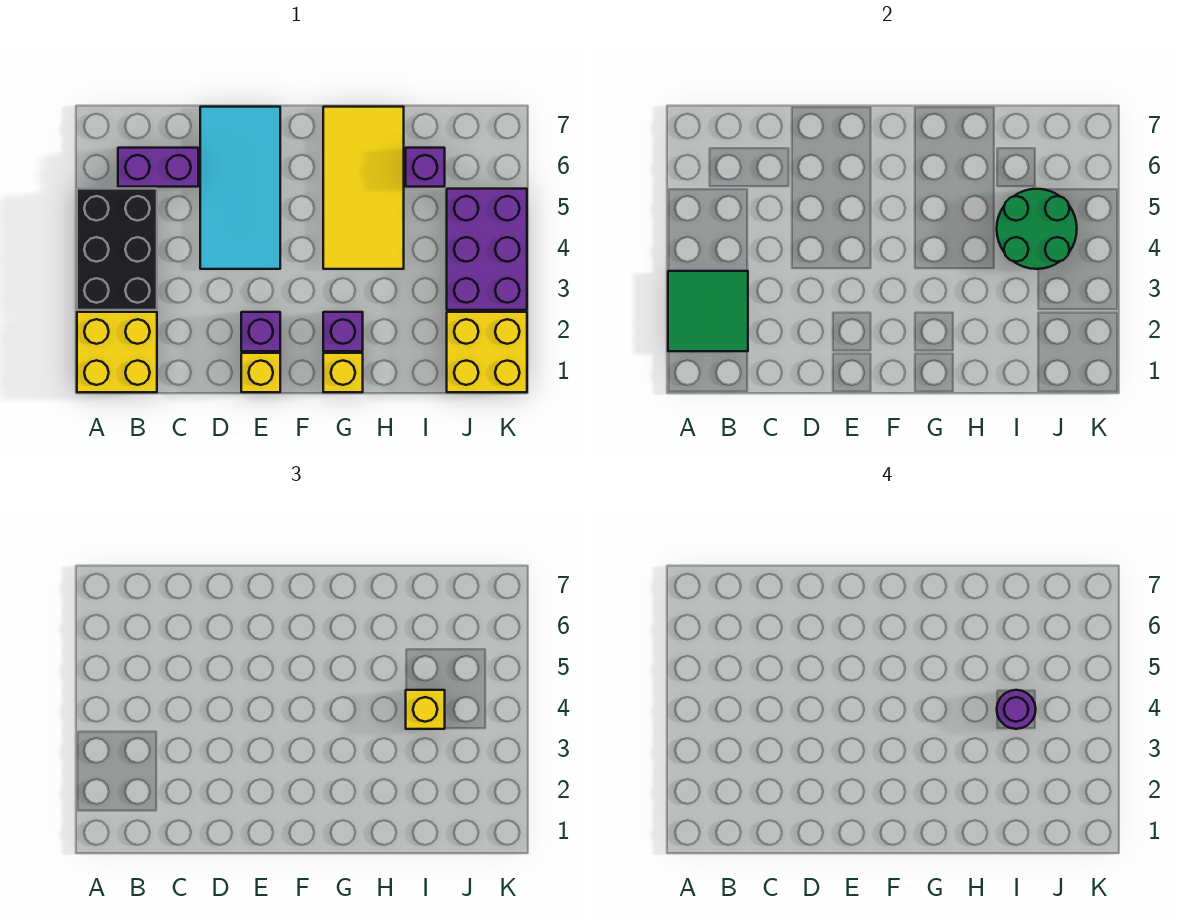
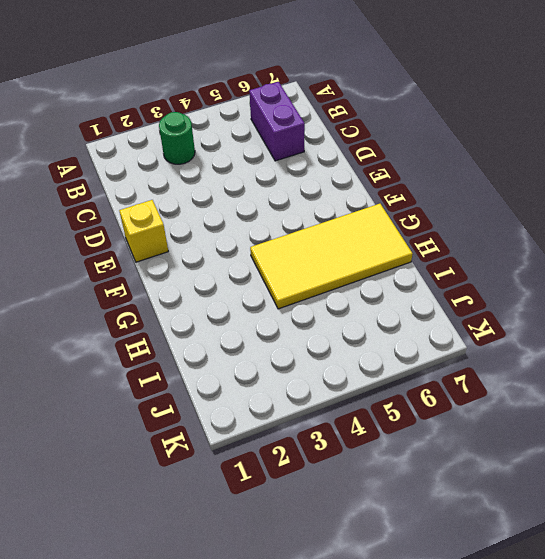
green round brick B3 level 1 -> black brick A3:B5 level 1
none -> yellow brick A1:B2 level 1
none -> cyan tile D4:E7 level 1
none -> purple brick E2 level 1

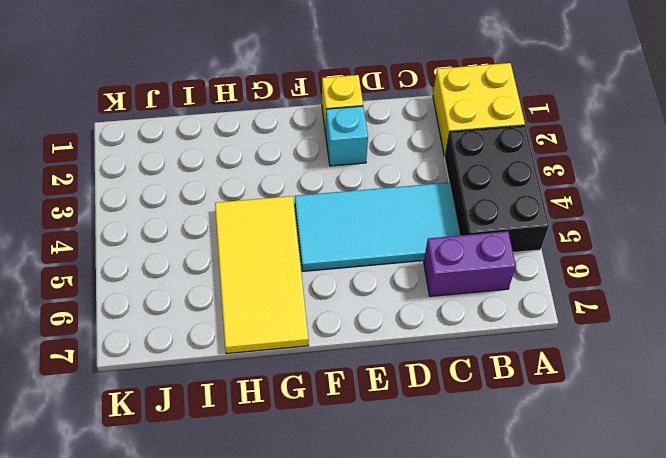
cyan tile C4:F5 level 1 -> cyan tile D4:E7 level 1
cyan brick E2 level 1 -> purple brick E2 level 1
none -> yellow brick G1 level 1
none -> purple brick G2 level 1
none -> purple brick I6 level 1

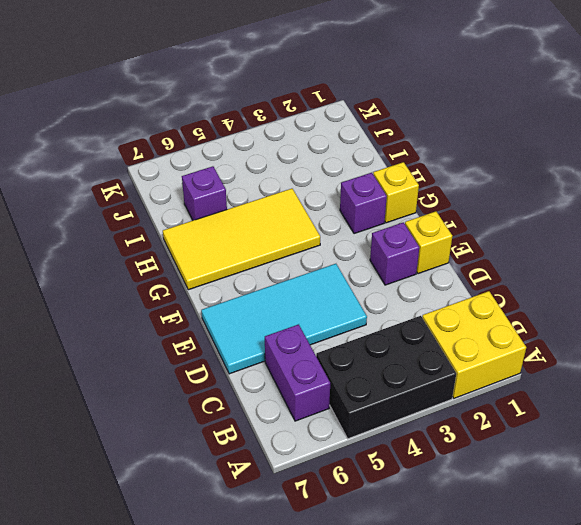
none -> yellow brick J1:K2 level 1
none -> purple brick J3:K5 level 1
none -> green tile A2:B3 level 2

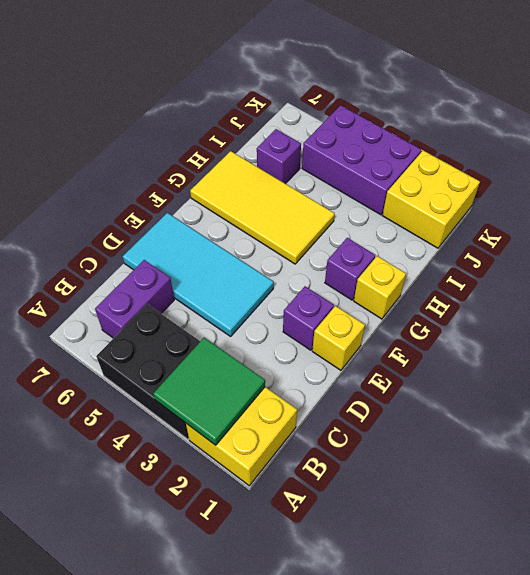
none -> green round brick I4:J5 level 2
none -> yellow brick I4 level 3
none -> purple round brick I4 level 4

